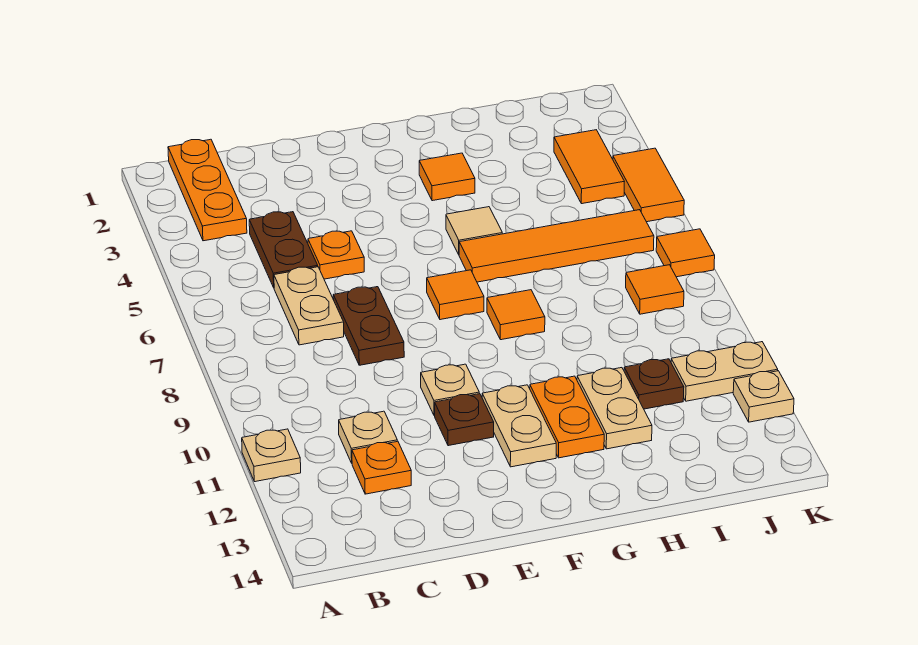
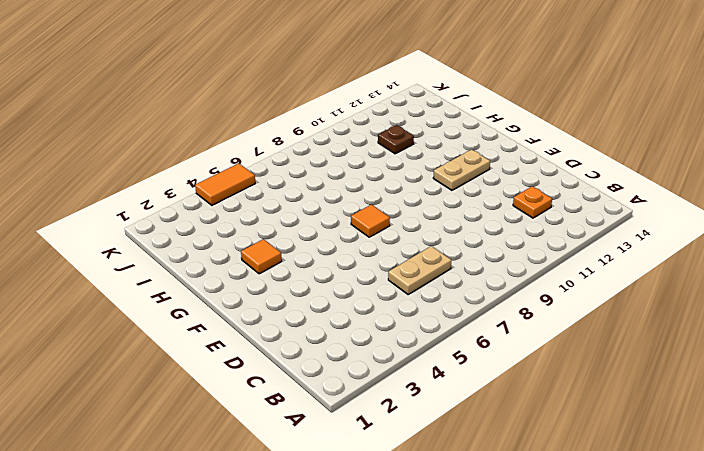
none -> tan plate A11 level 1
none -> orange plate B1:B3 level 1
none -> brown plate C4:C5 level 1

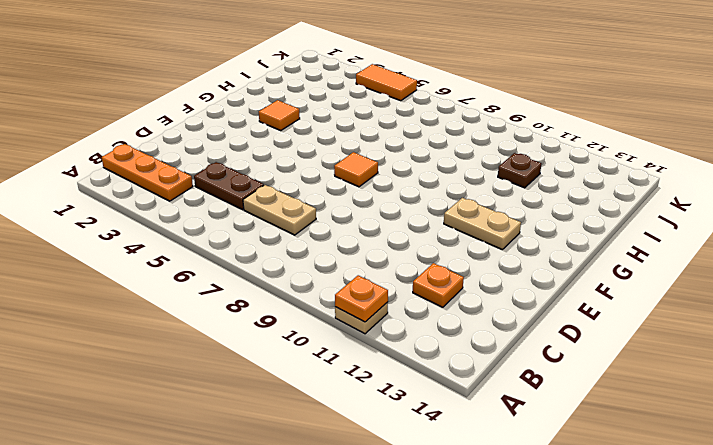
orange plate A11 level 2 -> orange plate D5 level 1
none -> tan plate C11 level 1
none -> brown plate D7:D8 level 1
none -> tan plate E10 level 1

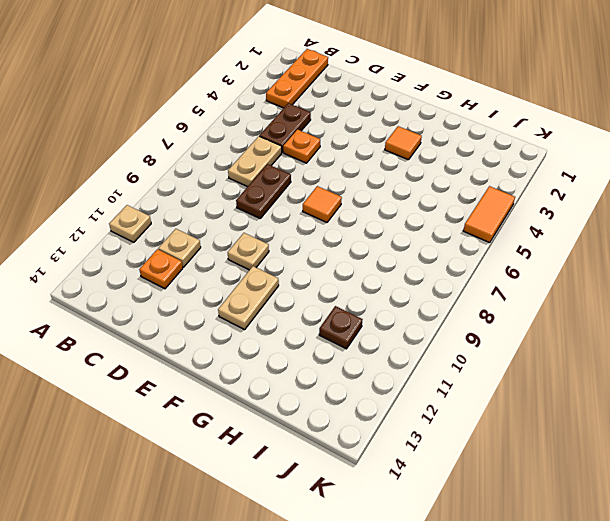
none -> brown plate E11 level 1
none -> tan tile G5 level 1
none -> orange tile G6:J6 level 1

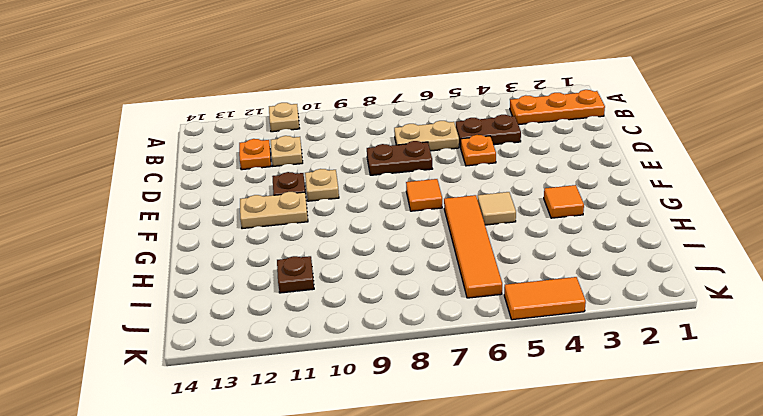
none -> orange tile G8 level 1
none -> orange plate G11:G12 level 1
none -> tan plate H11:H12 level 1

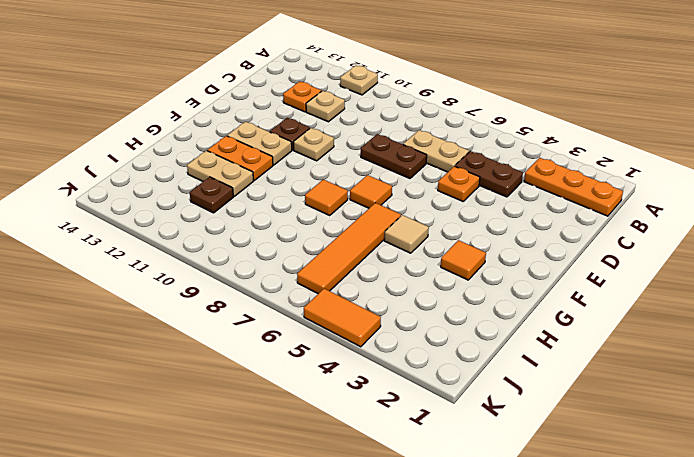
none -> orange tile J3:J4 level 1
none -> orange tile J8 level 1
none -> tan plate J11:K11 level 1

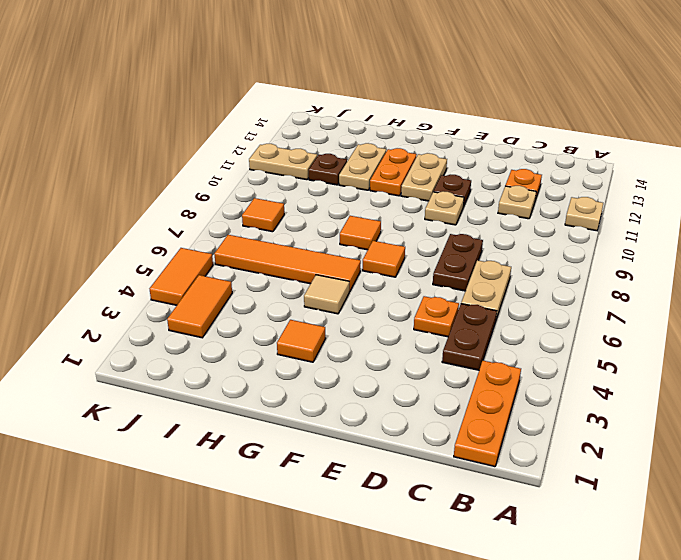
none -> orange tile K7 level 1
none -> tan plate K12 level 1

